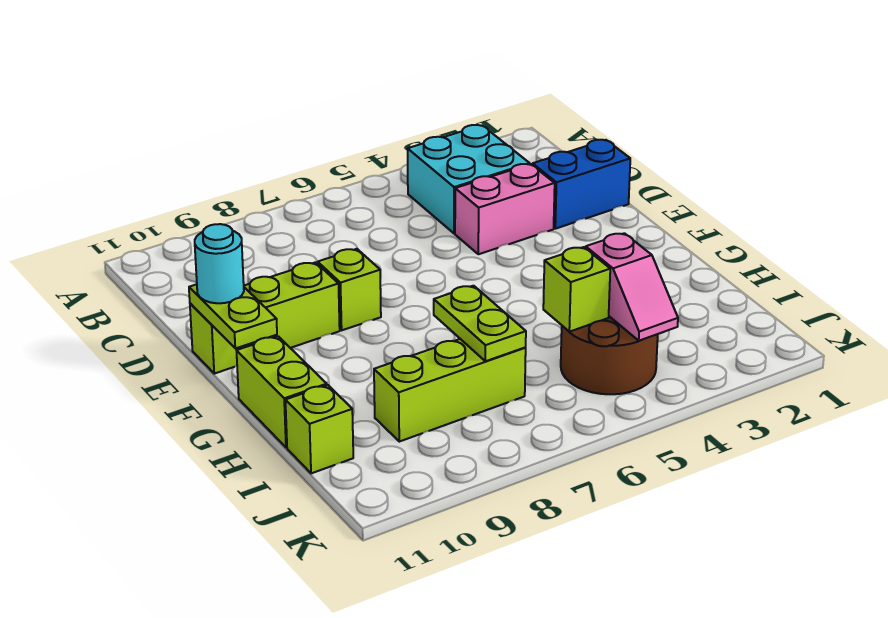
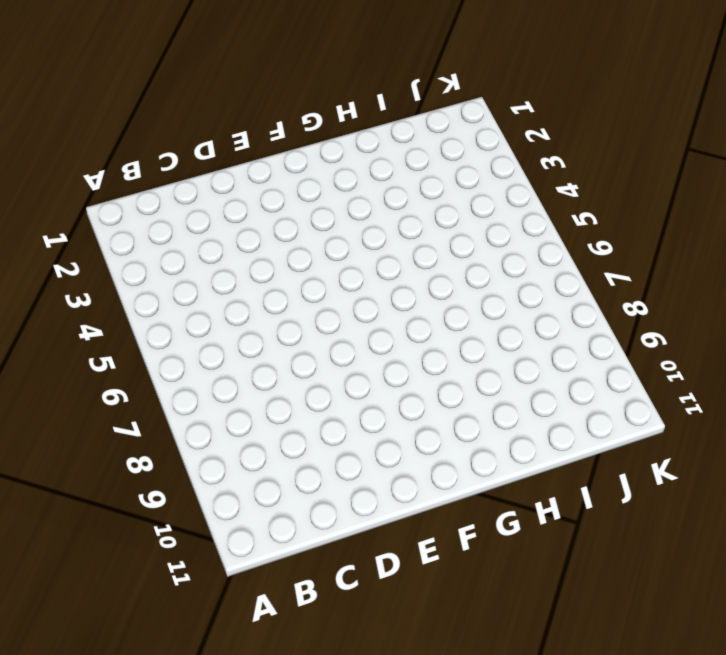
none -> cyan brick B3:C4 level 1
none -> blue brick D1:D2 level 1
none -> pink brick D3:D4 level 1

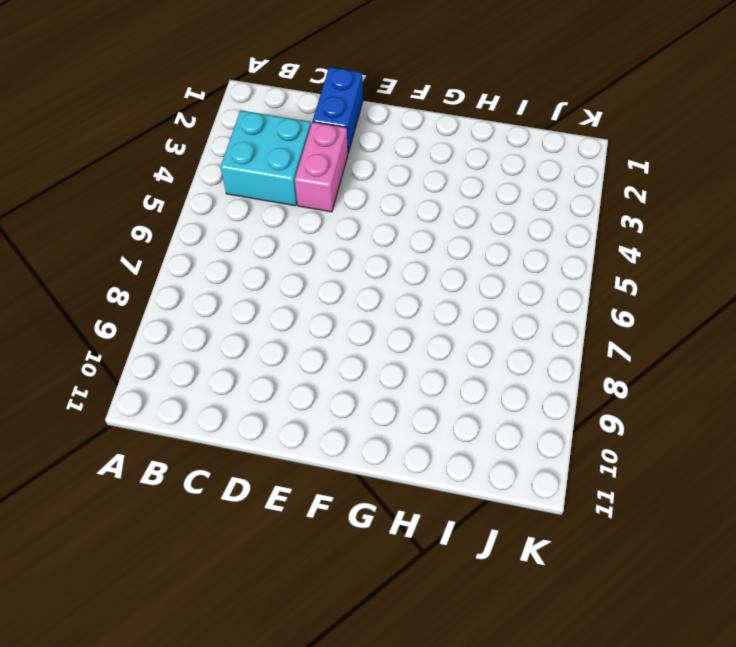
none -> lime brick E8 level 1
none -> lime brick E9:E11 level 1
none -> lime brick G11:H11 level 1

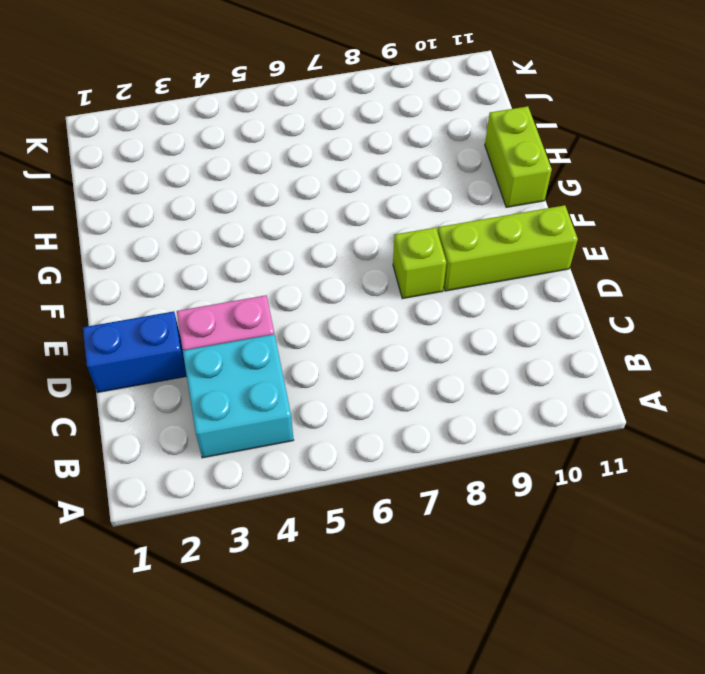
none -> brown round brick I4:J5 level 1
none -> lime brick I7:I9 level 1
none -> lime brick I11 level 1

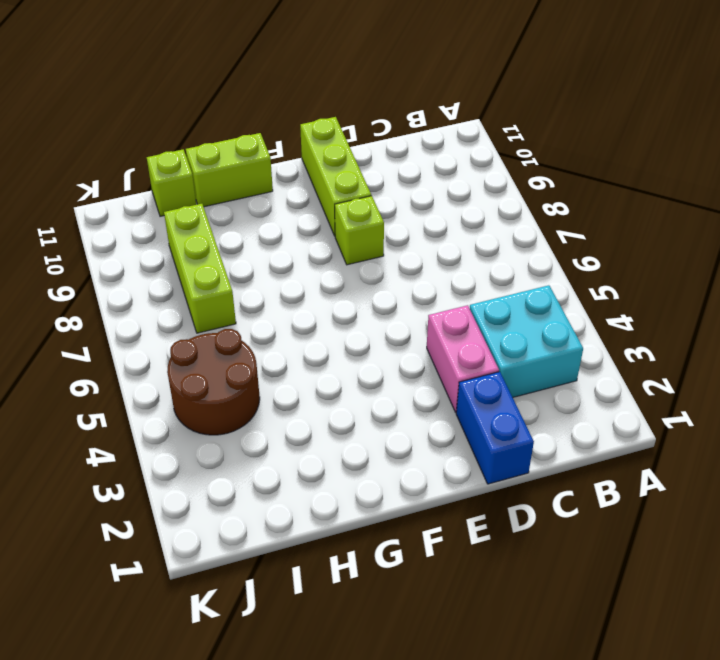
none -> lime plate E11:F11 level 2
none -> lime plate H7:I7 level 2
none -> pink slope I4:J4 level 2 top I

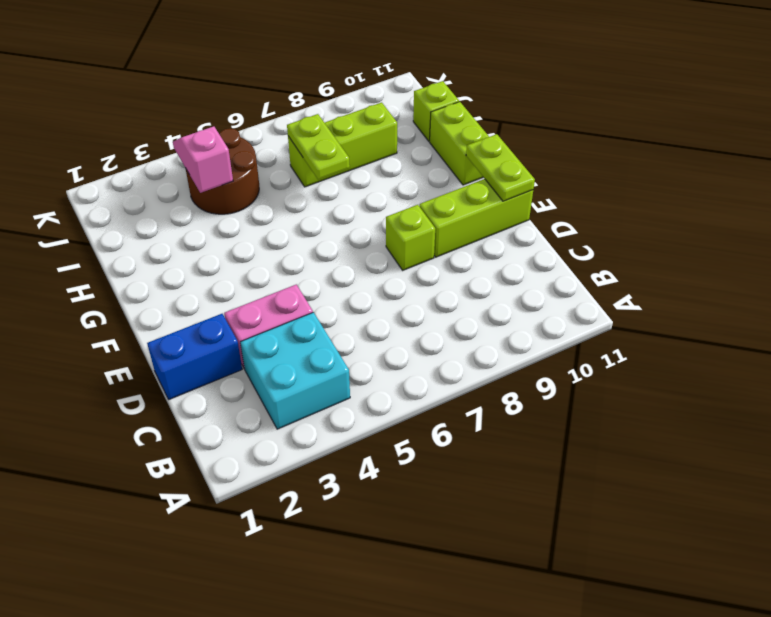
none -> lime brick I5 level 2
none -> cyan round brick E11 level 3

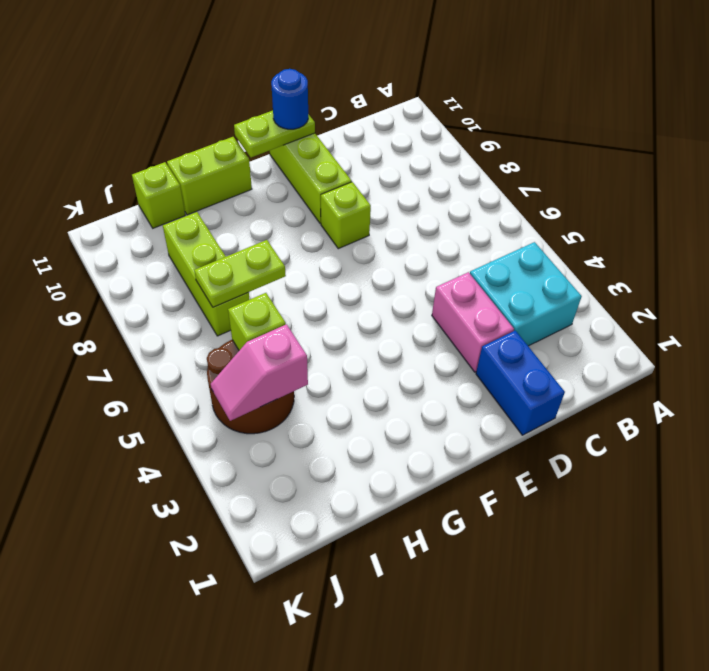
blue round brick E11 level 3 -> cyan round brick E11 level 3

